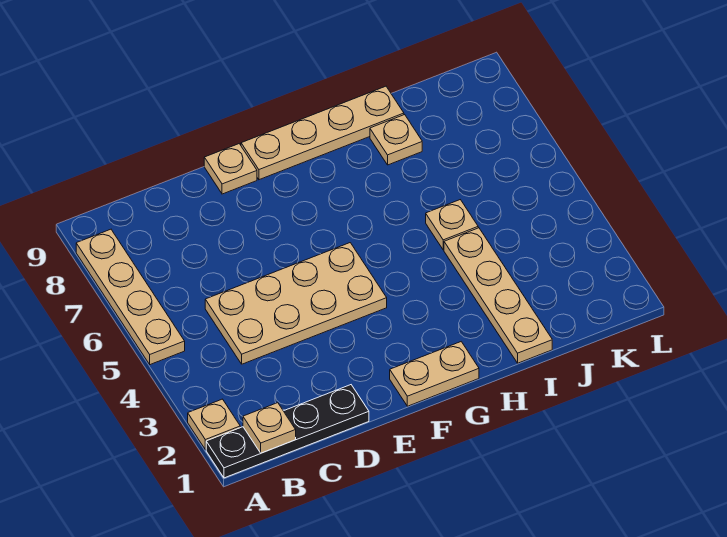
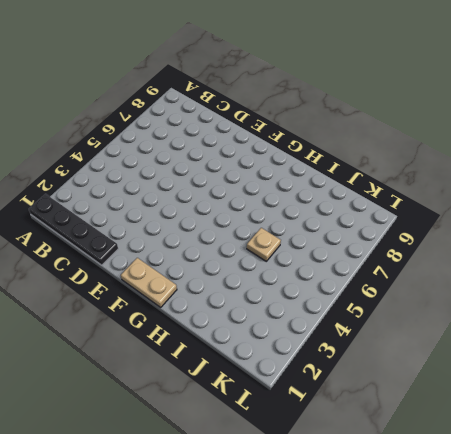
none -> tan plate A2 level 1
none -> tan plate A5:A8 level 1

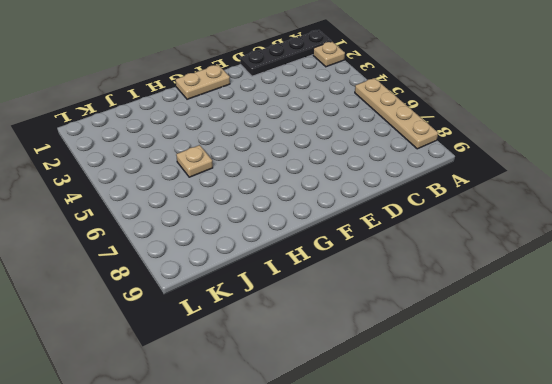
none -> tan plate C4:F5 level 1
none -> tan plate E9 level 1

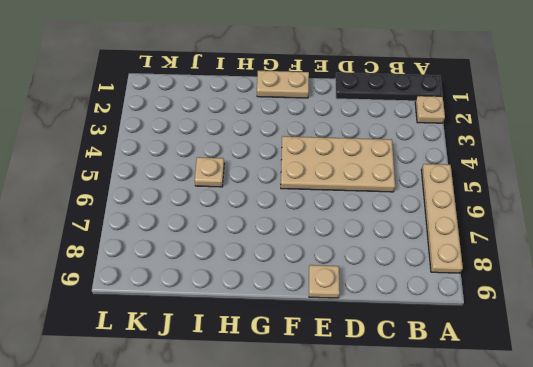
none -> tan plate F9:I9 level 1
none -> tan plate I1:I4 level 1

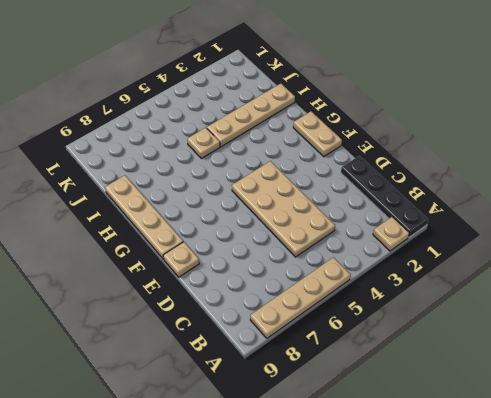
none -> tan plate I8 level 1
none -> tan plate B1 level 2

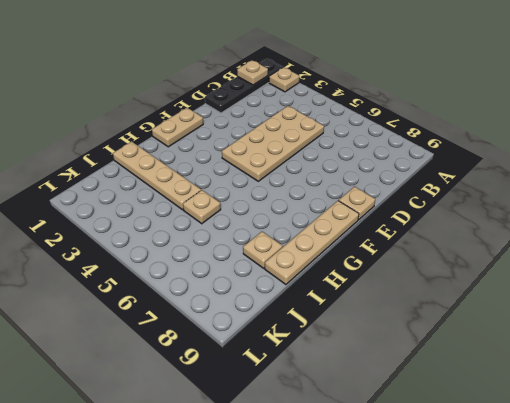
none -> tan plate A5:A8 level 1

